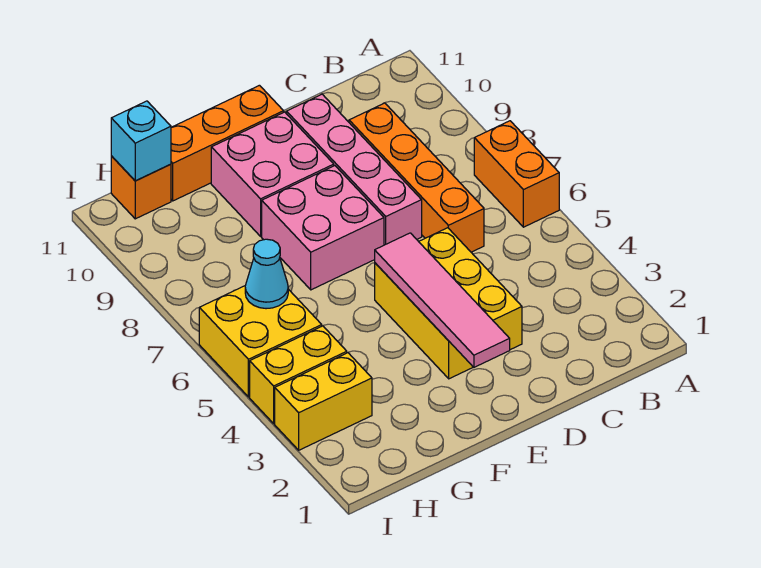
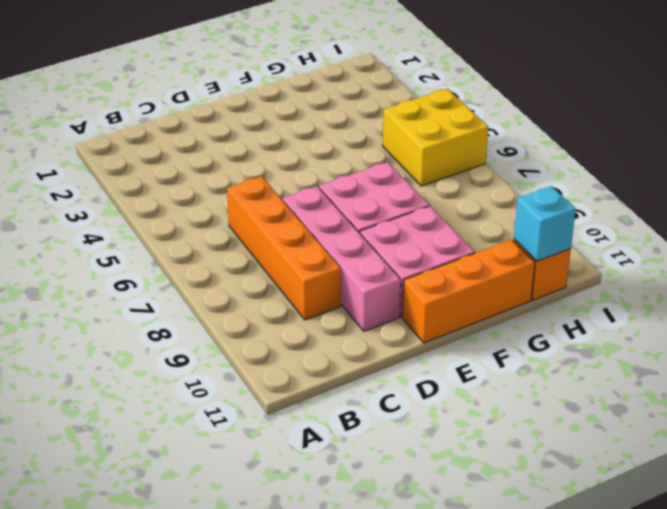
none -> orange brick A6:A7 level 1
none -> yellow brick D3:E5 level 1
none -> yellow brick H3:I3 level 1

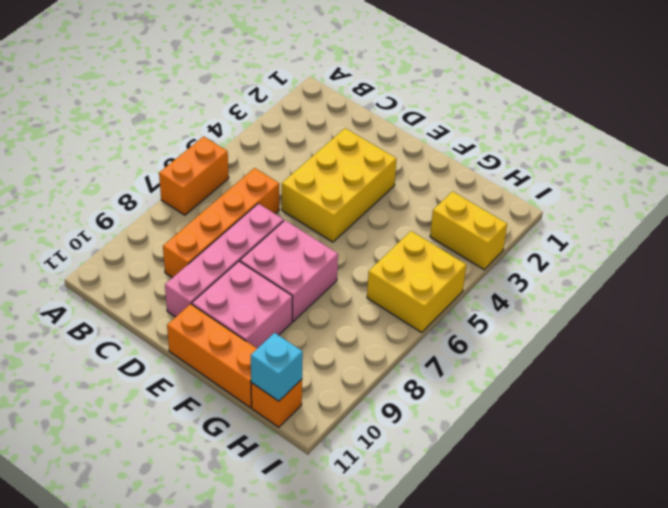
none -> yellow brick H4:I4 level 1
none -> pink tile E2:E5 level 2
none -> cyan cone H6 level 2

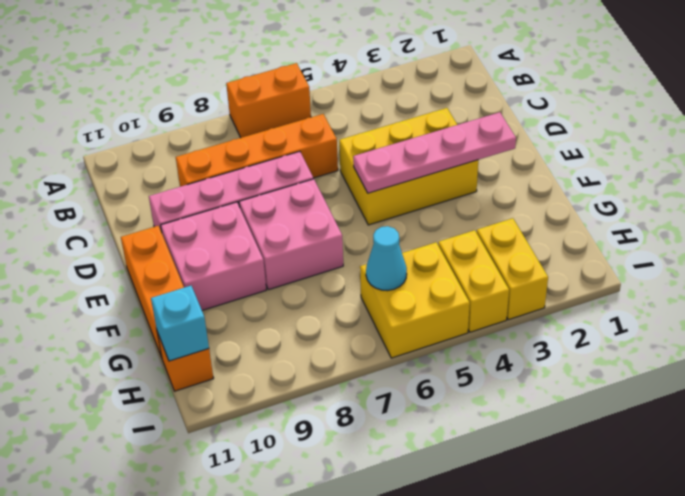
pink plate E2:E5 level 2 -> pink tile E2:E5 level 2

